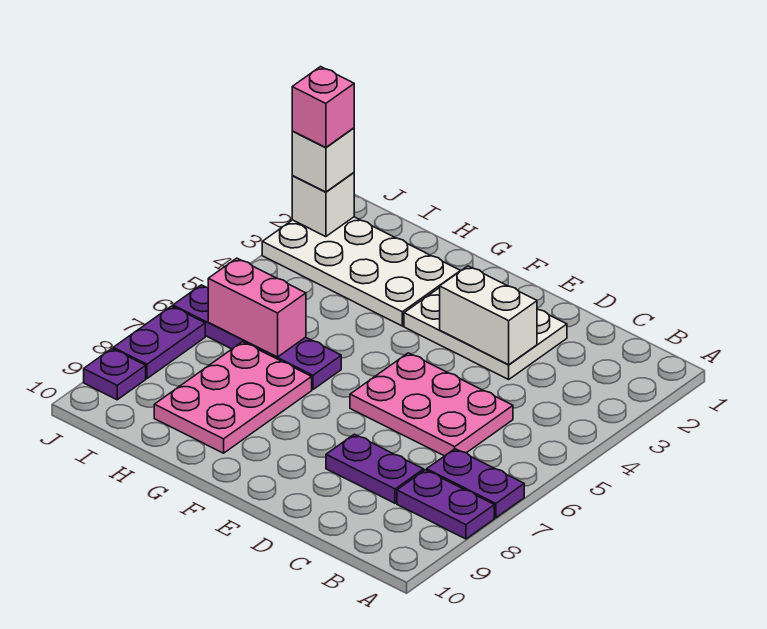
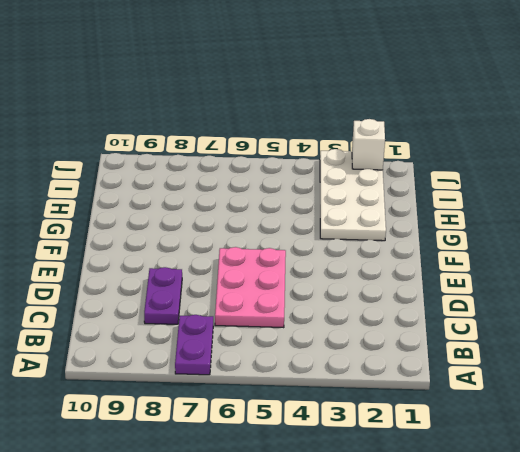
none -> purple plate A8:B8 level 1
none -> white plate D2:F3 level 1
none -> purple plate G6:J6 level 1

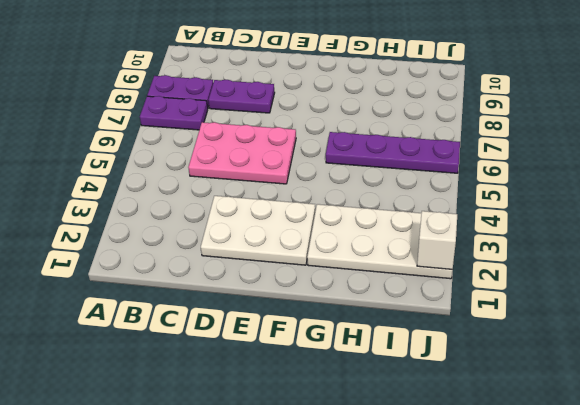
none -> pink plate G7:H9 level 1
none -> purple plate J7:J8 level 1
none -> purple plate J9 level 1

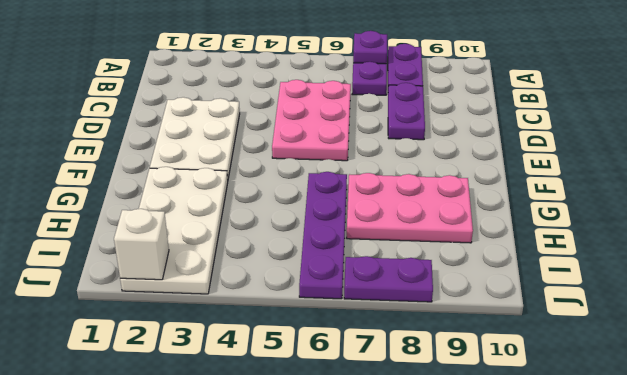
purple plate A7 level 2 -> purple plate J9 level 1
none -> white brick D3:E3 level 2
none -> pink brick H6:I6 level 2
none -> white brick J2 level 3

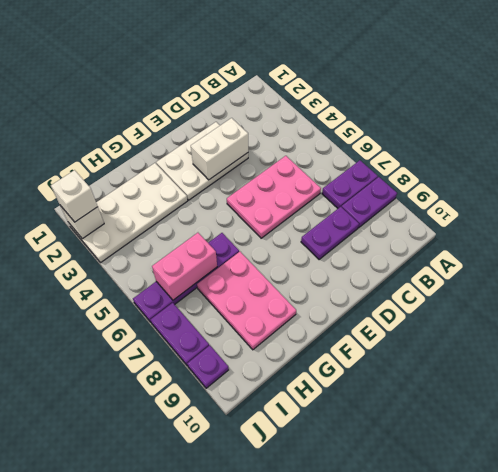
none -> pink brick J2 level 4

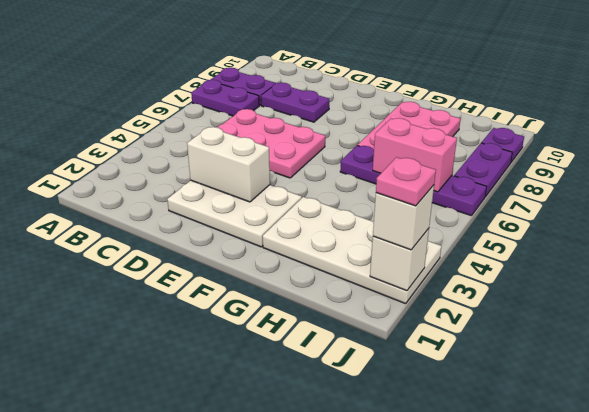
pink plate J2 level 4 -> pink brick J2 level 4

